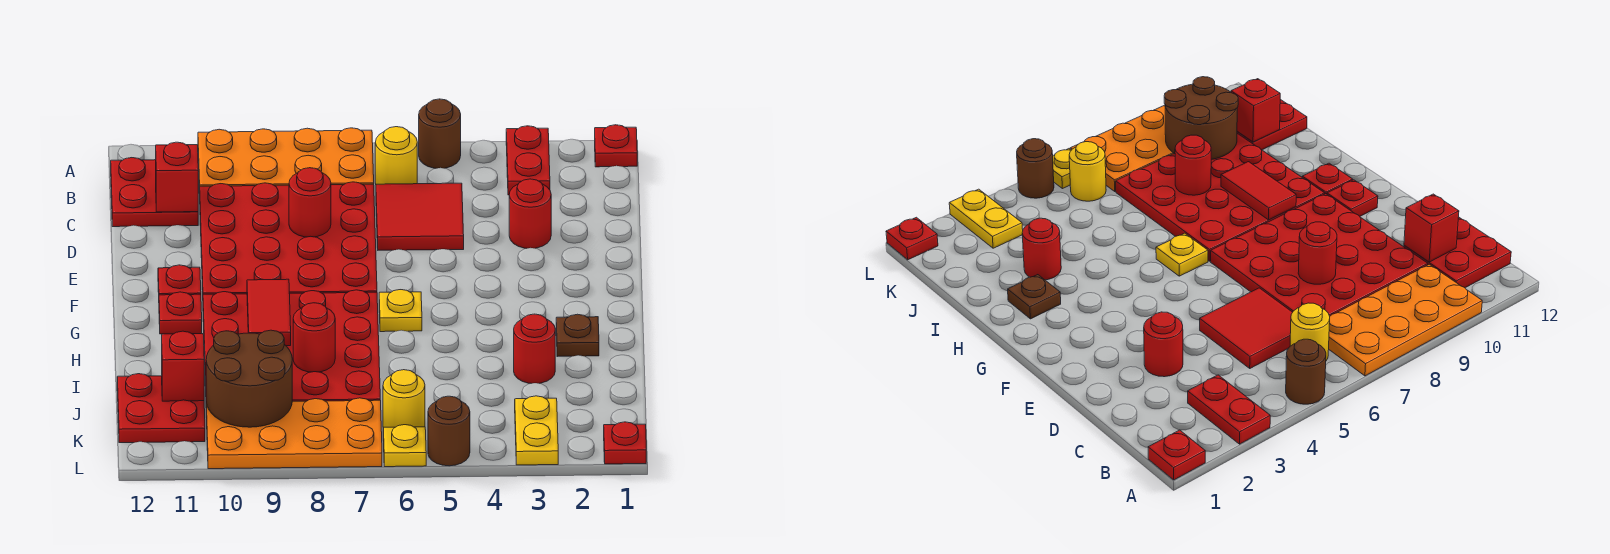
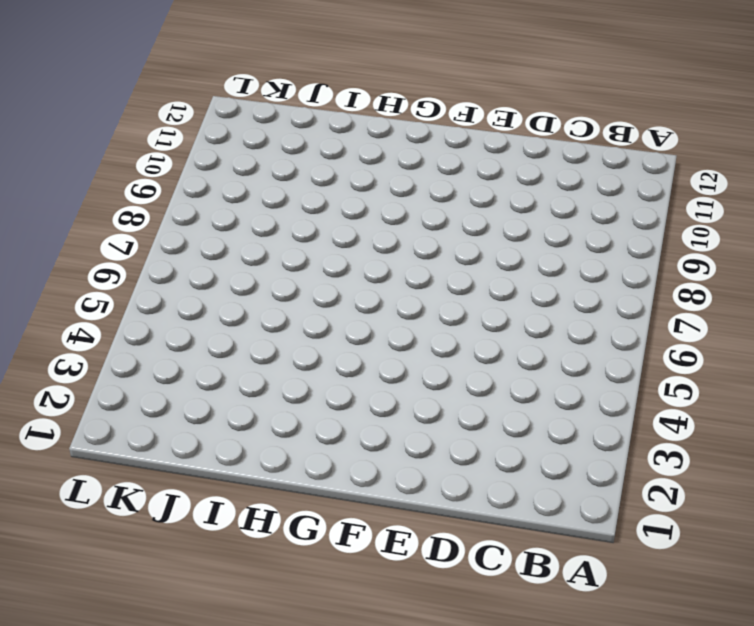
none -> red plate A1 level 1
none -> red plate A3:B3 level 1
none -> brown round brick A5 level 1

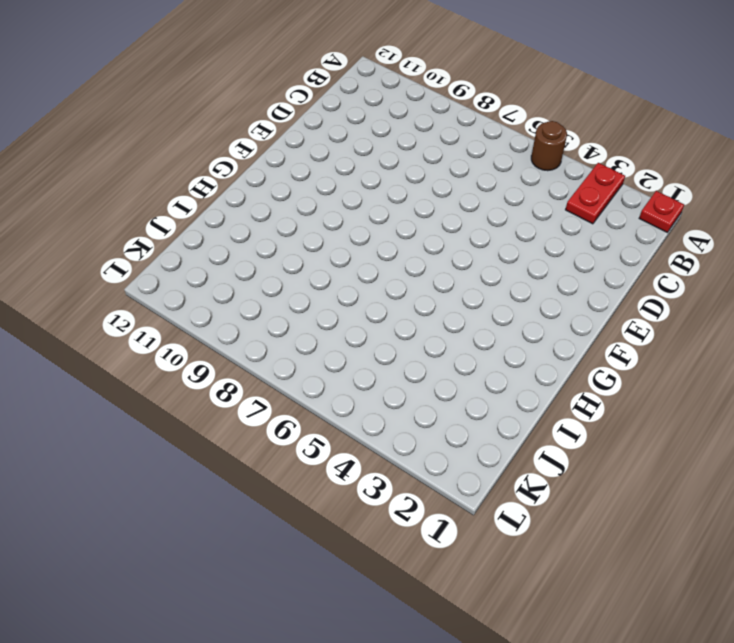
none -> orange plate A7:B10 level 1
none -> yellow round brick B6 level 1
none -> red plate B11:C12 level 1

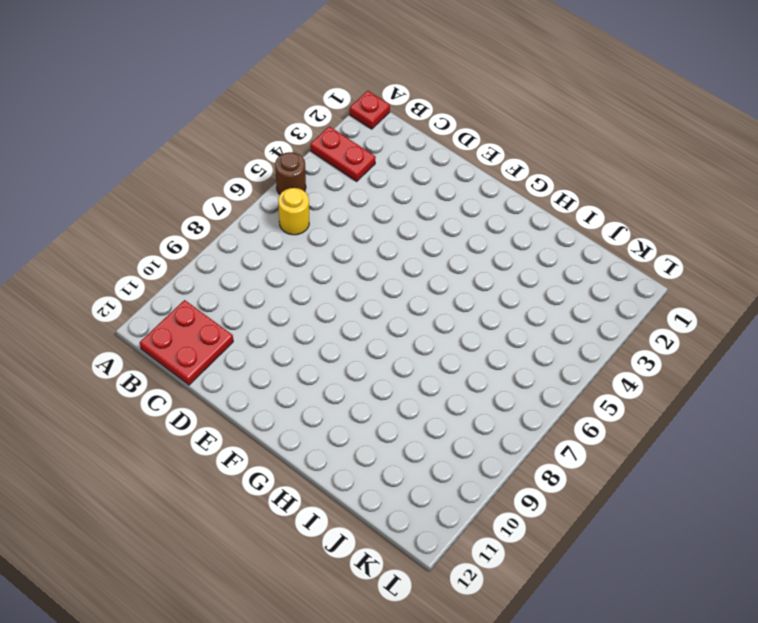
none -> orange plate A7:B10 level 1
none -> red tile C5:D6 level 1
none -> red plate C7:F10 level 1

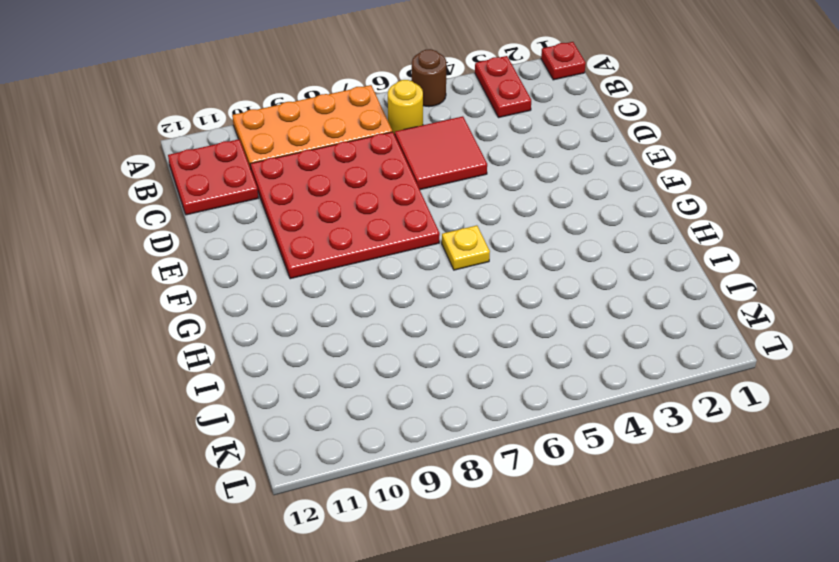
none -> red round brick D3 level 1
none -> red plate F11 level 1
none -> red plate G7:J10 level 1

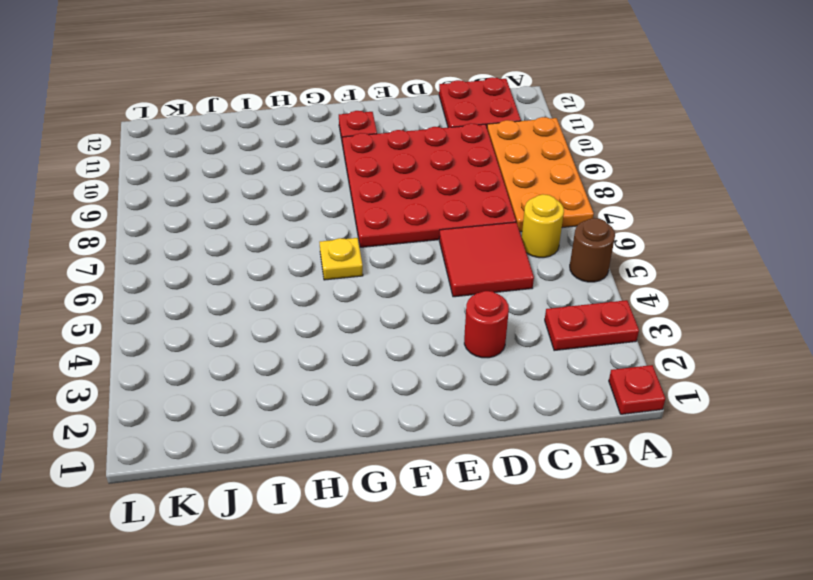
none -> red plate G7:J10 level 1
none -> red plate G11 level 1
none -> brown plate H2 level 1

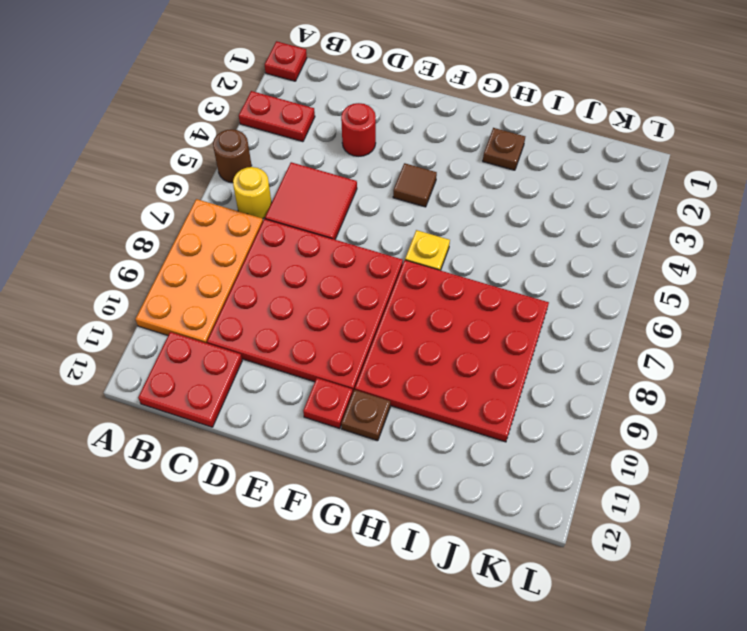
brown tile F4 level 1 -> none
brown plate G11 level 1 -> red plate G11 level 1
none -> red round brick I3 level 1
none -> red plate J11:K12 level 1
none -> yellow plate K3:L3 level 1

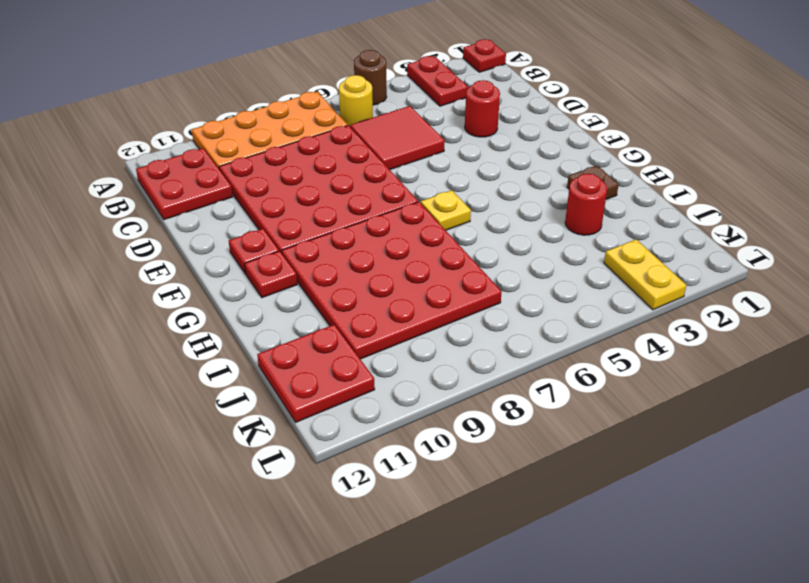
none -> yellow round brick K6 level 1
none -> orange plate K7:L10 level 1
none -> red plate L1 level 1

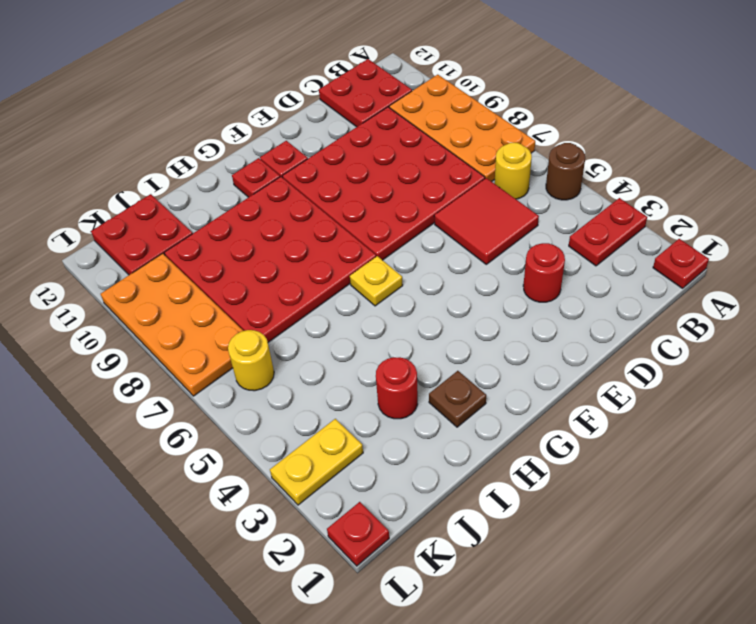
none -> brown round brick L5 level 1
none -> yellow plate L6 level 1
none -> red brick C11 level 2

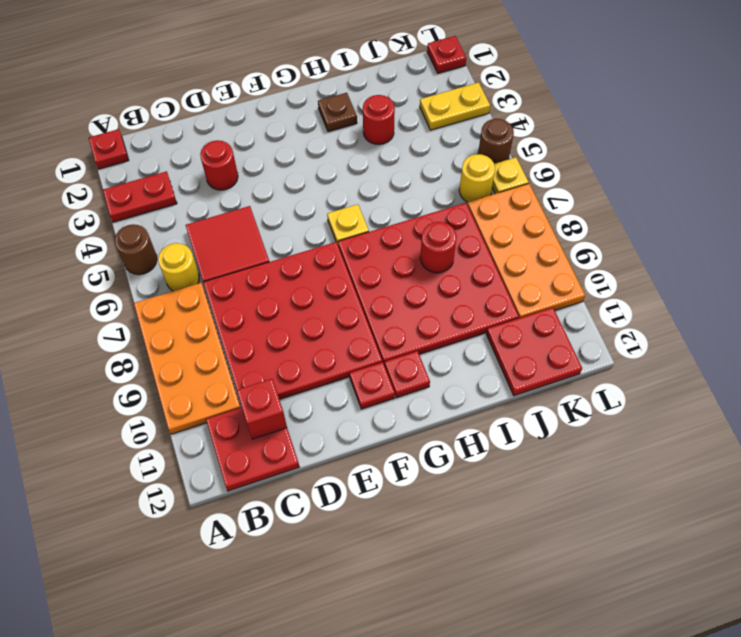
none -> red round brick D8 level 2
none -> red tile G9:H9 level 2
none -> brown round brick J9:K10 level 2

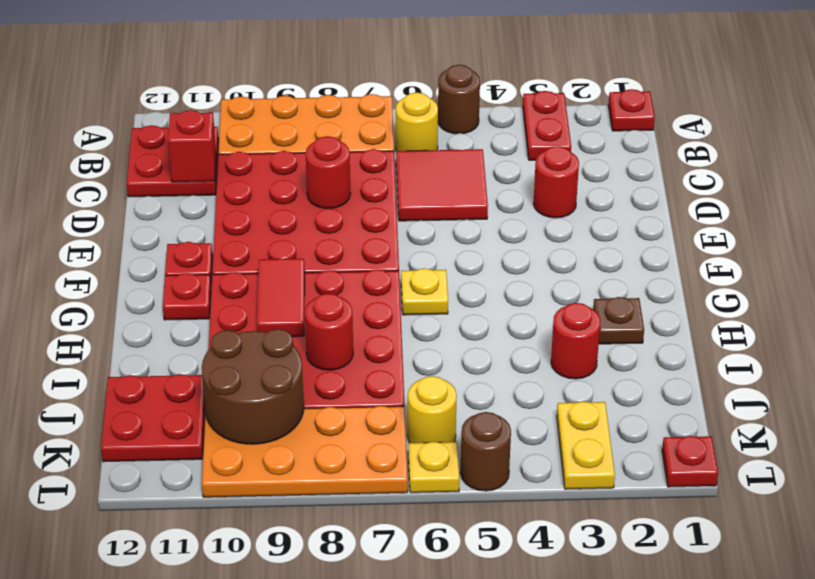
none -> red brick J11 level 2

